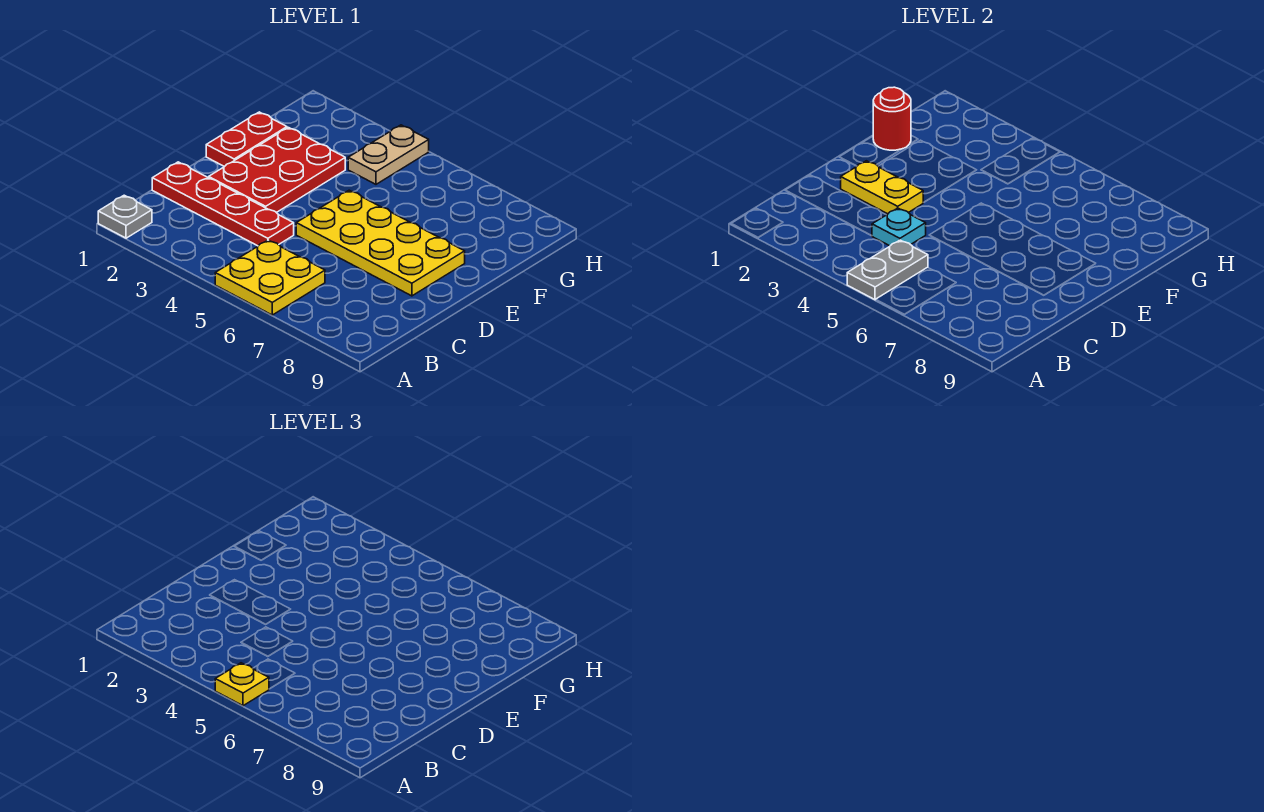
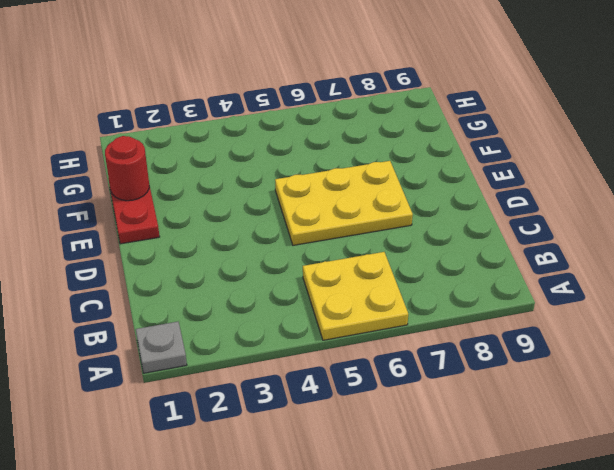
yellow plate D5:E7 level 1 -> yellow plate D5:E8 level 1
none -> red plate C1:C4 level 1
none -> red plate D2:F3 level 1
none -> tan plate G4:H4 level 1

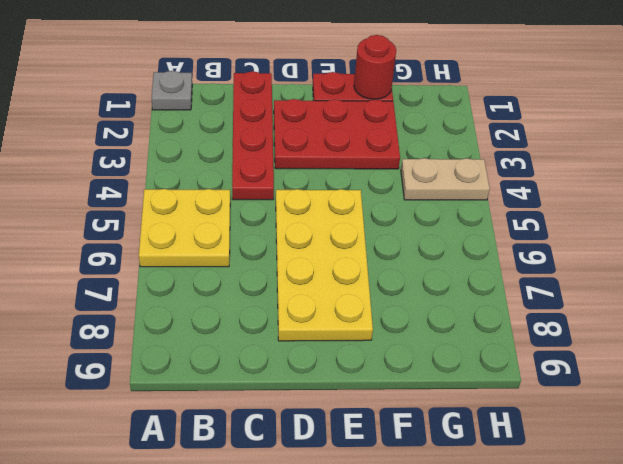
none -> grey plate A5:B5 level 2
none -> cyan plate C4 level 2
none -> yellow plate D2:D3 level 2

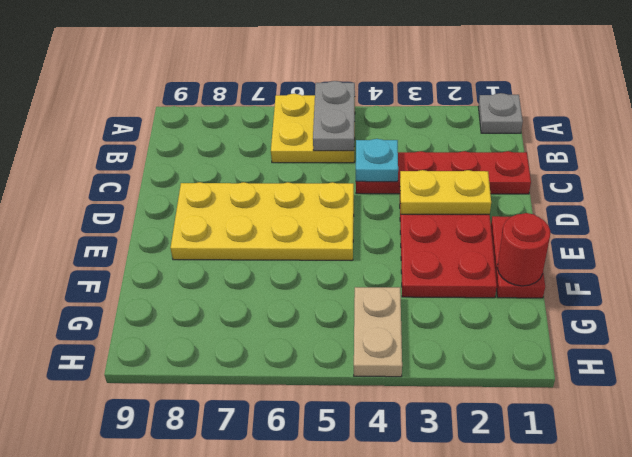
none -> yellow plate A5 level 3

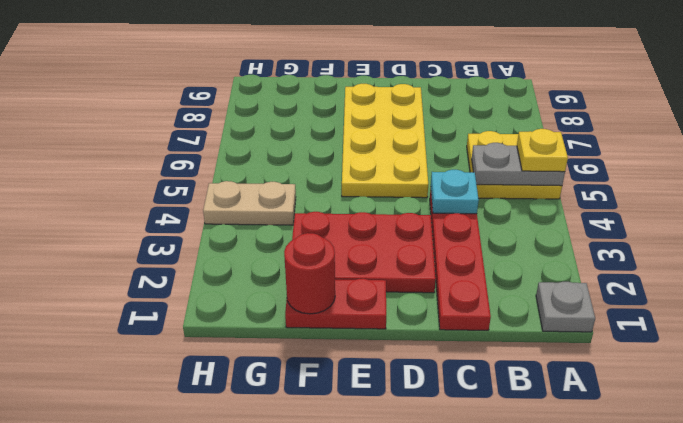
none -> yellow plate D2:D3 level 2

